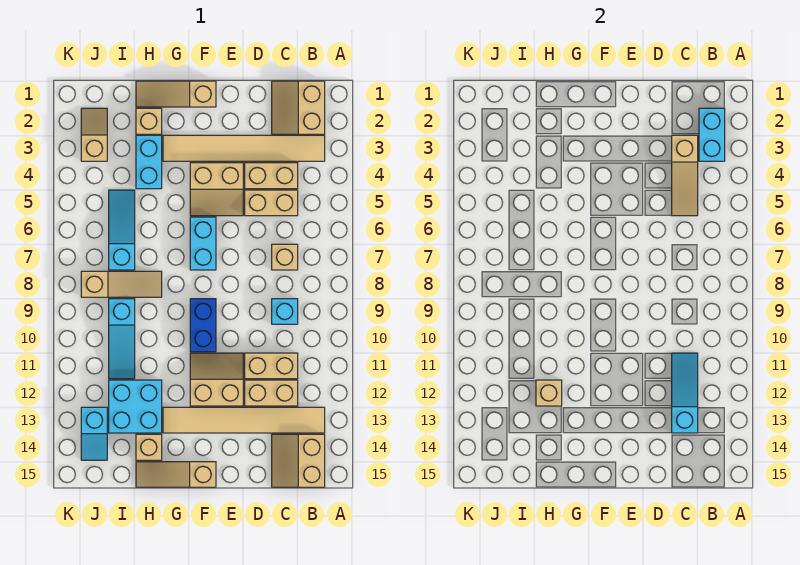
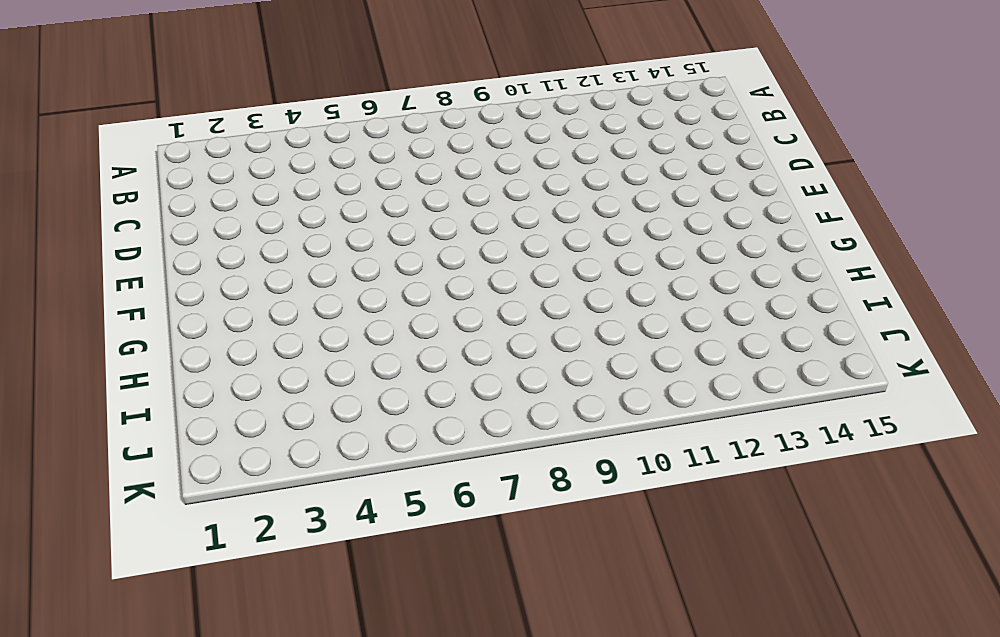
none -> tan slope B1:C2 level 1 top B
none -> tan tile B3:G3 level 1
none -> tan tile B13:G13 level 1

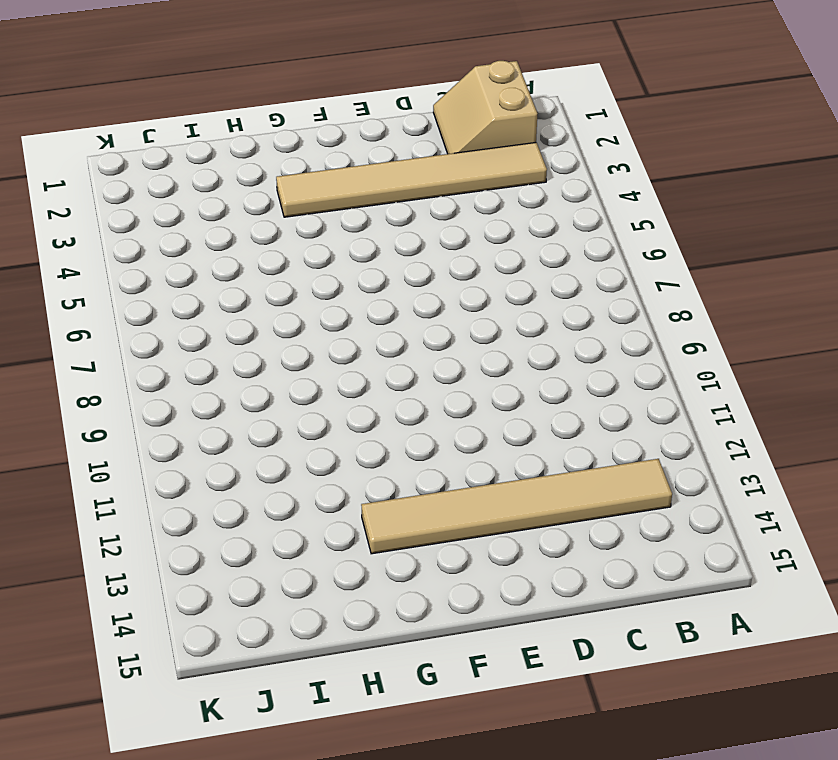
none -> tan slope B14:C15 level 1 top B
none -> tan brick C4:D4 level 1
none -> tan brick C5:D5 level 1

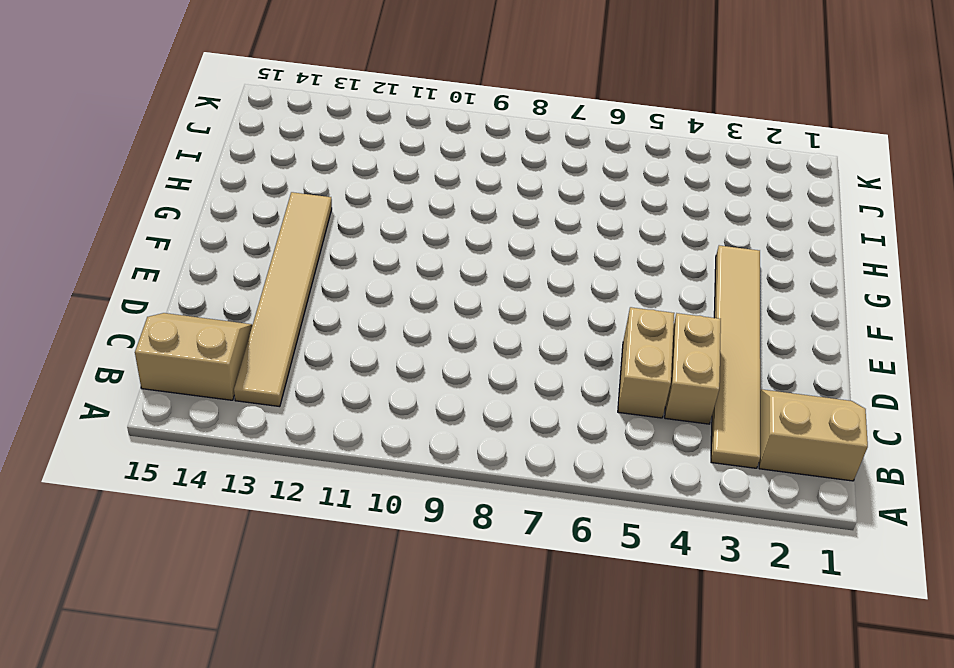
none -> tan brick C7 level 1
none -> cyan brick C9 level 1
none -> tan brick C11:D11 level 1

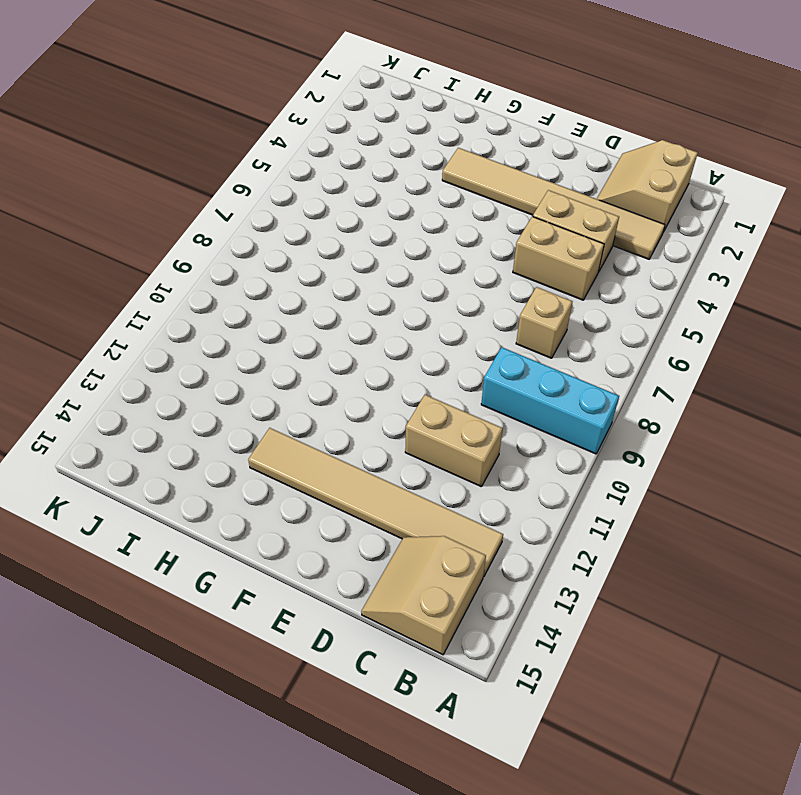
cyan brick A9:C9 level 1 -> cyan brick C9 level 1
none -> tan brick C12:D12 level 1
none -> tan slope E4:F5 level 1 top 4
none -> tan slope E11:F12 level 1 top 12

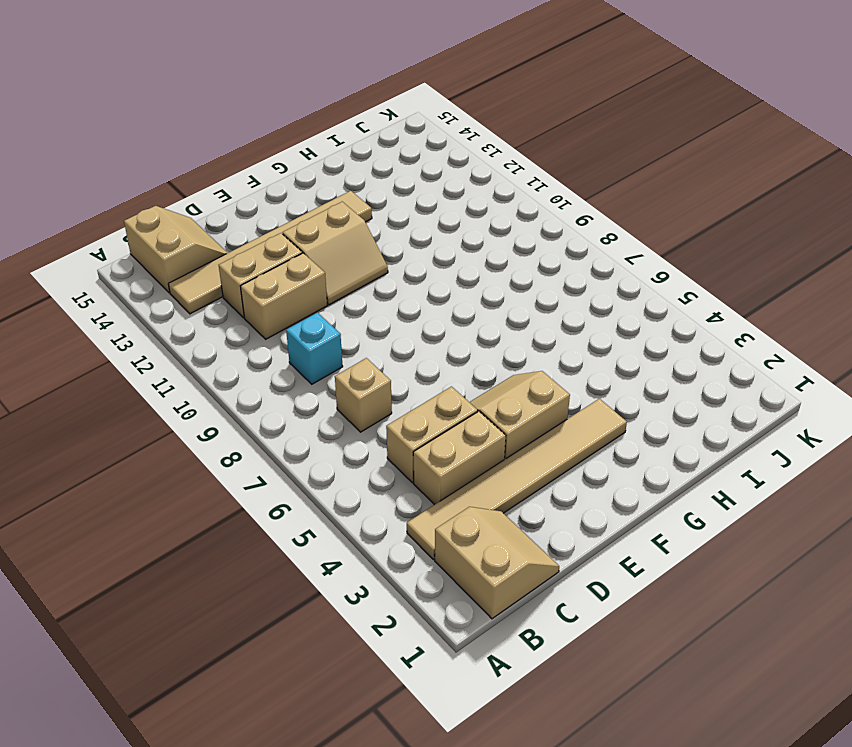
none -> tan slope F1:H1 level 1 top F
none -> cyan brick F6:F7 level 1
none -> blue brick F9:F10 level 1

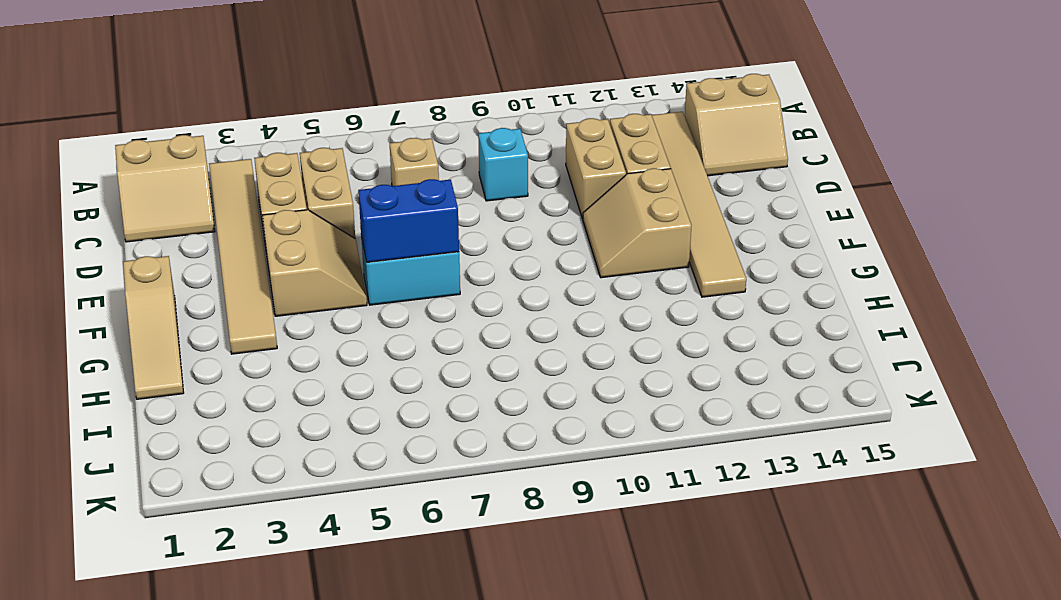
blue brick F6:F7 level 2 -> blue brick F9:F10 level 1
none -> tan slope F15:H15 level 1 top F
none -> tan brick H2 level 1
none -> cyan brick H3:H4 level 1

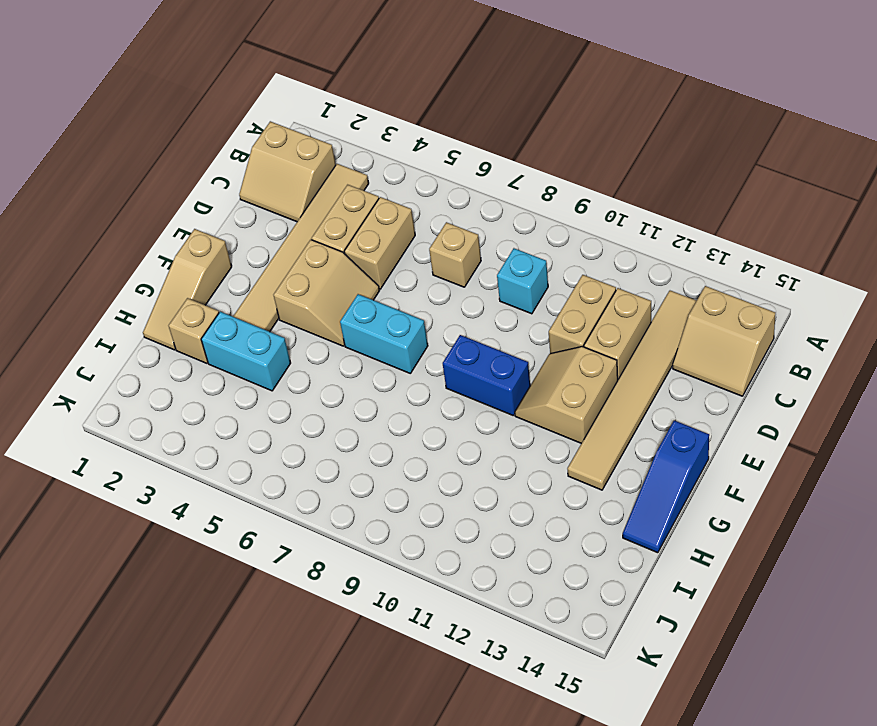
blue slope F15:H15 level 1 top F -> tan slope F15:H15 level 1 top F
none -> tan slope H8:J8 level 1 top J
none -> cyan brick H12:I13 level 1
none -> tan brick H14 level 1

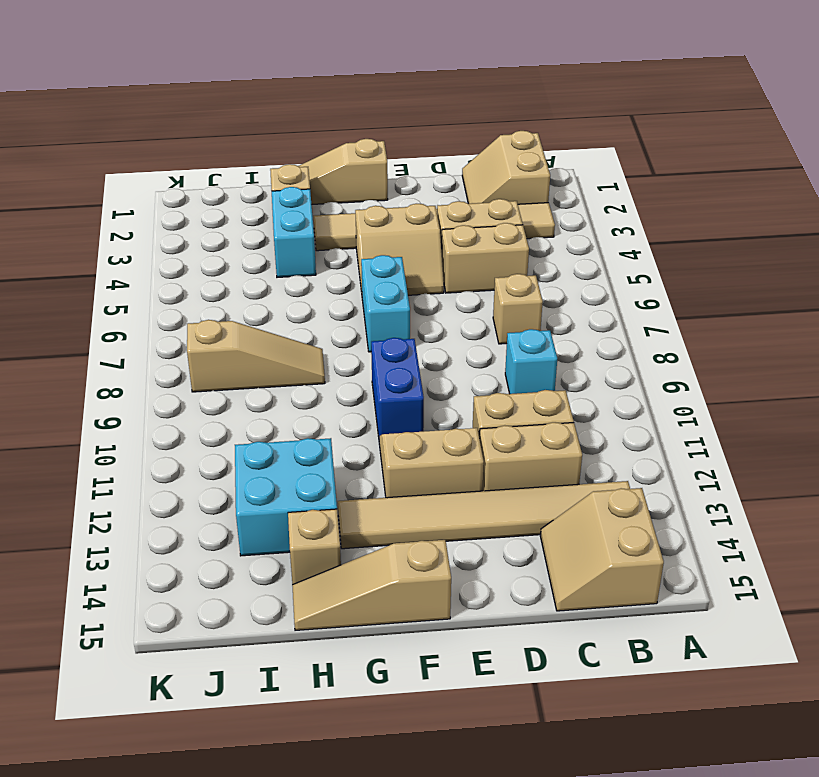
none -> cyan slope I5:I7 level 1 top 7
none -> cyan slope I9:I11 level 1 top 9
none -> tan slope J2:J3 level 1 top 3

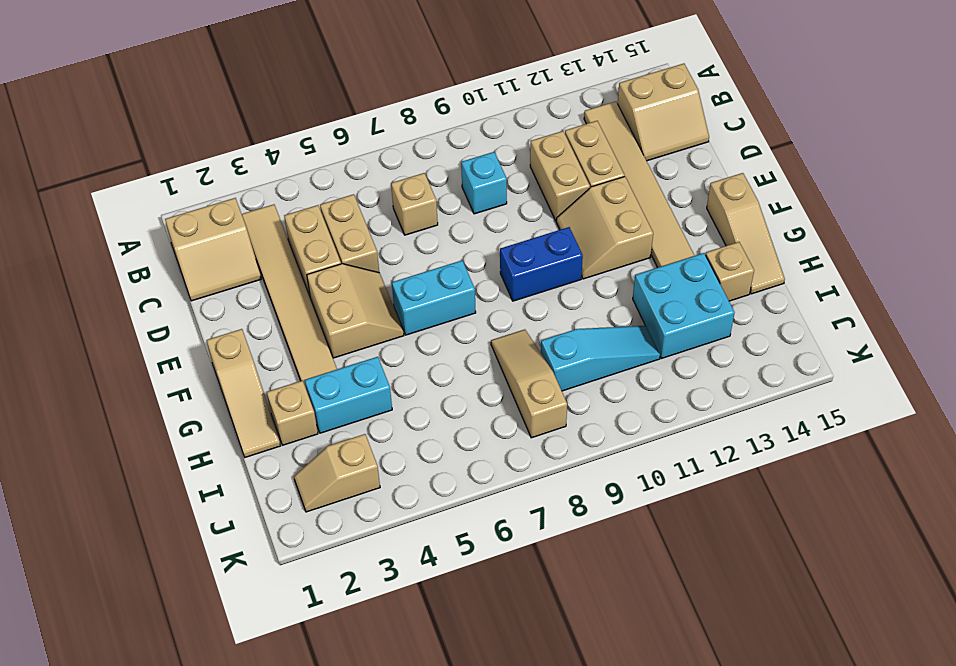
none -> cyan slope I5:I7 level 1 top 7
none -> cyan slope J13:J14 level 1 top 13
none -> cyan brick B2:B3 level 2

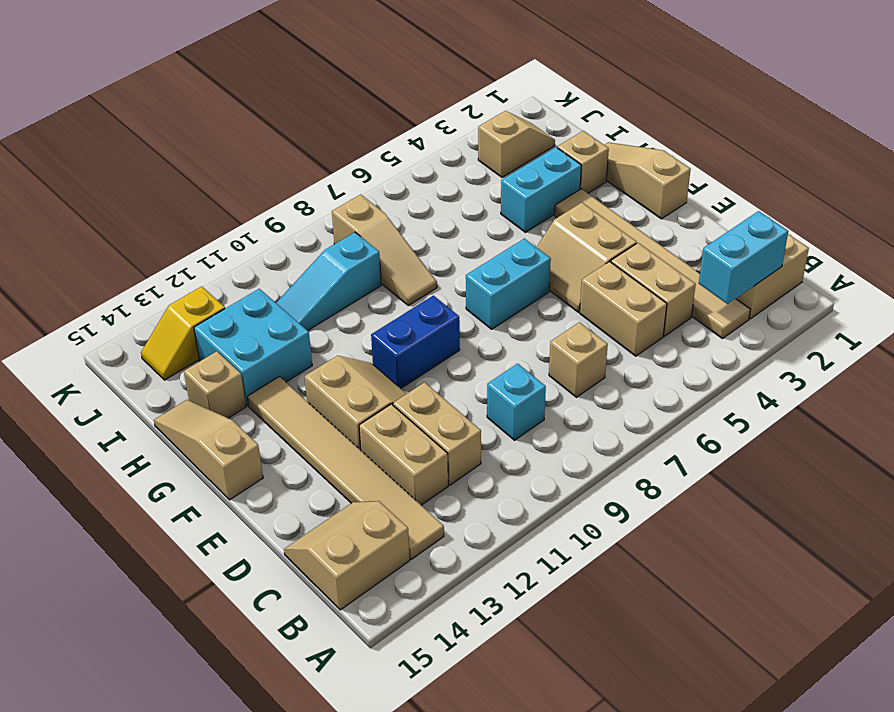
yellow slope J13:J14 level 1 top 13 -> cyan slope J13:J14 level 1 top 13
none -> cyan slope I5:I7 level 1 top 7
none -> tan slope C3:C5 level 2 top 3
none -> cyan slope C11:C13 level 2 top 13

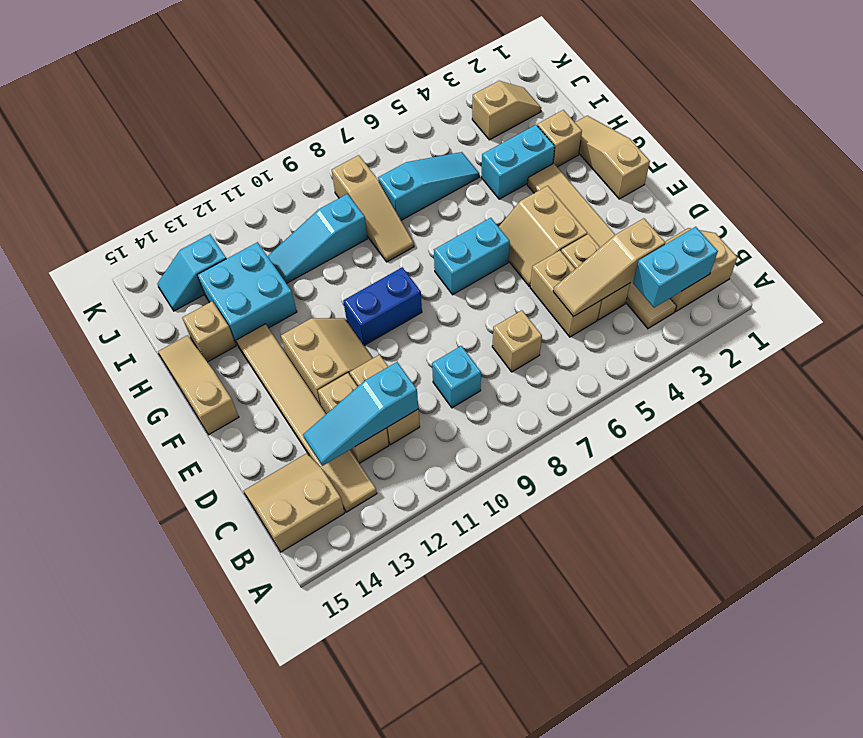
cyan slope C11:C13 level 2 top 11 -> cyan slope C11:C13 level 2 top 13
none -> tan brick H12 level 2

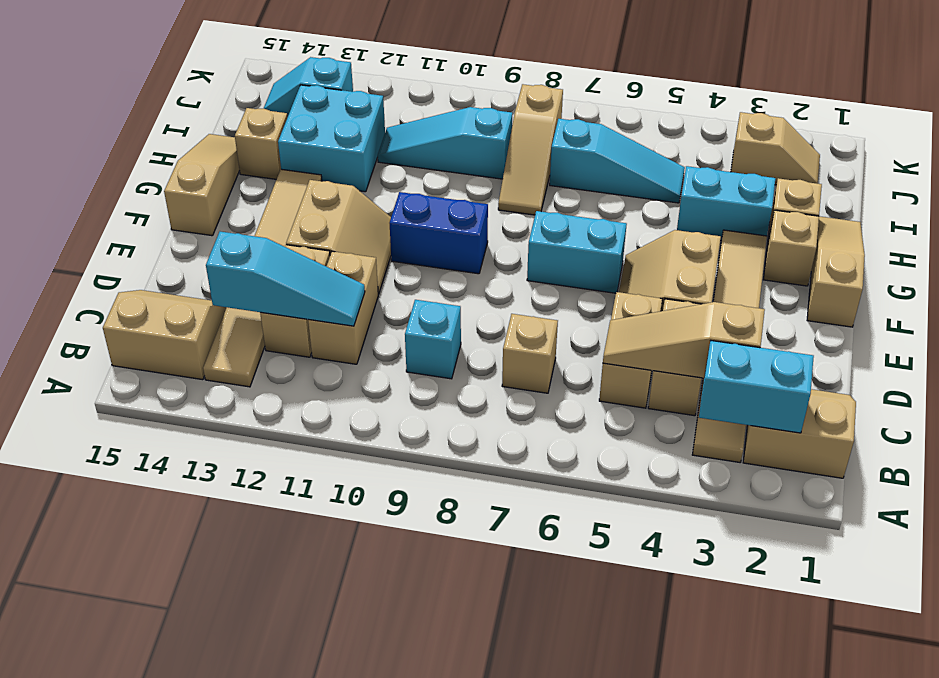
tan brick G2 level 1 -> tan brick H12 level 2

